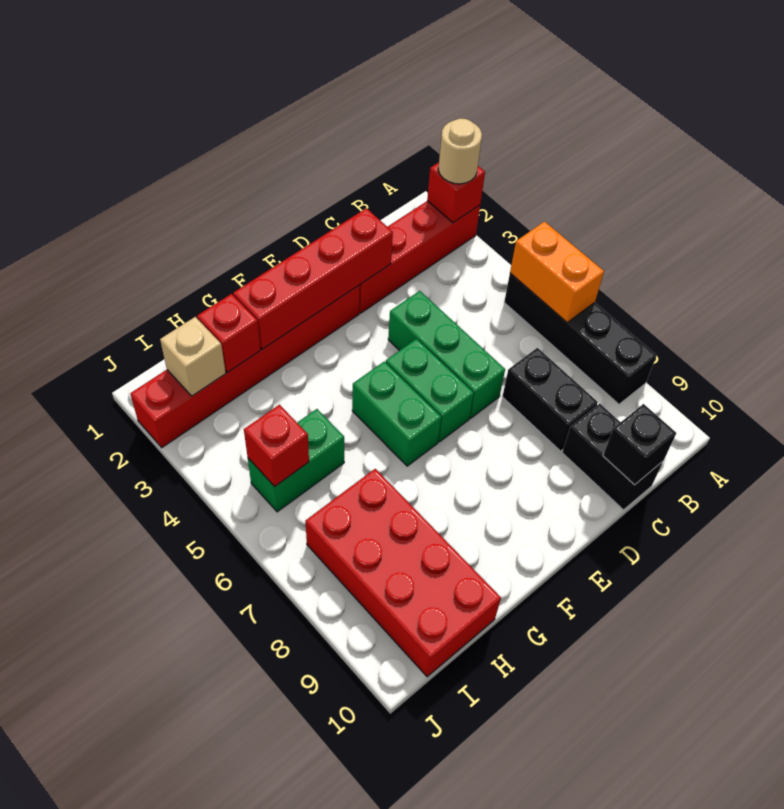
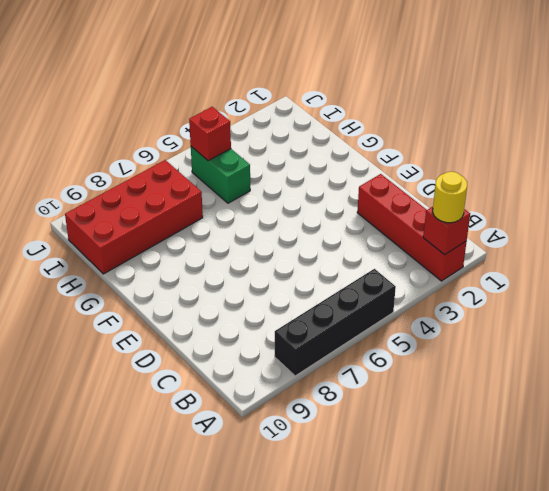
yellow round brick A2 level 3 -> tan round brick A2 level 3
none -> black brick C7:C8 level 1
none -> black brick C9:C10 level 1
none -> green brick D4:D6 level 1

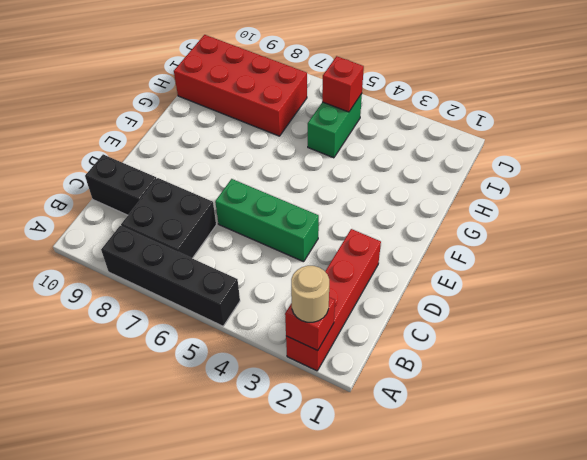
black brick B7:C8 level 1 -> black brick C7:C8 level 1
none -> red brick E2:J2 level 1
none -> green brick E5:E6 level 1
none -> green brick F5:F6 level 1

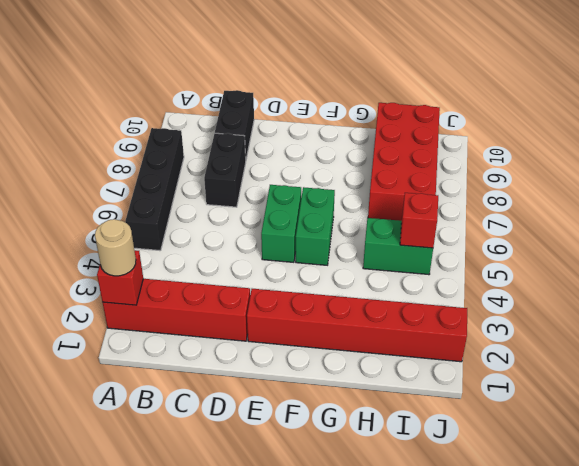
none -> green brick D4:D6 level 1
none -> orange brick A5:A6 level 2
none -> black brick C10 level 2

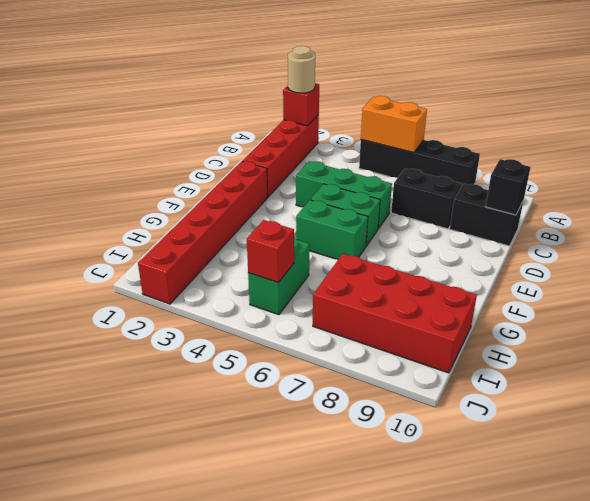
none -> red brick D2:G2 level 2
none -> red brick H2 level 2
none -> tan brick I2 level 2

